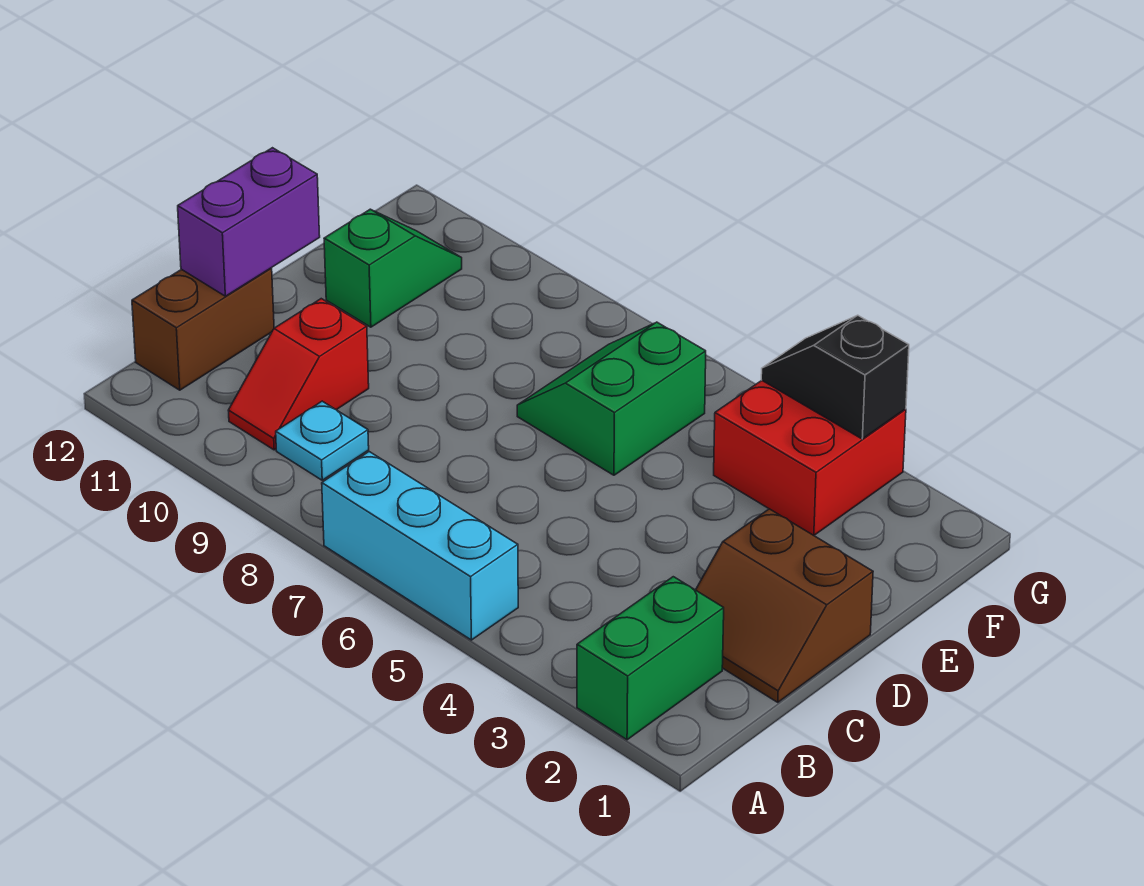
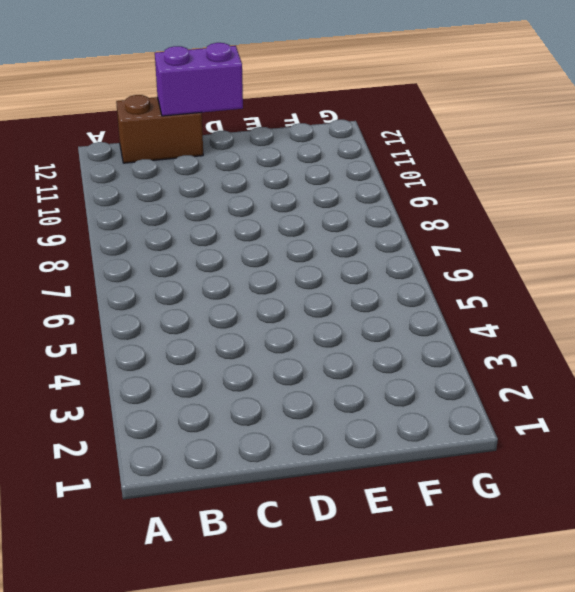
none -> green brick A2:B2 level 1
none -> cyan brick A5:A7 level 1

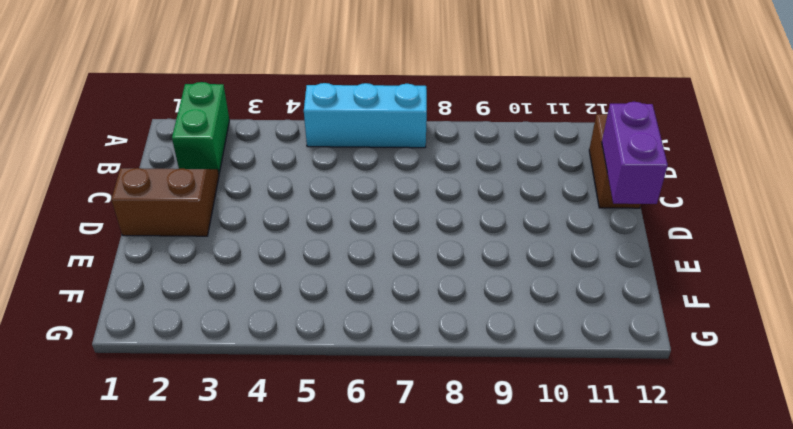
none -> cyan plate B9 level 1
none -> red slope B10:C10 level 1 top C

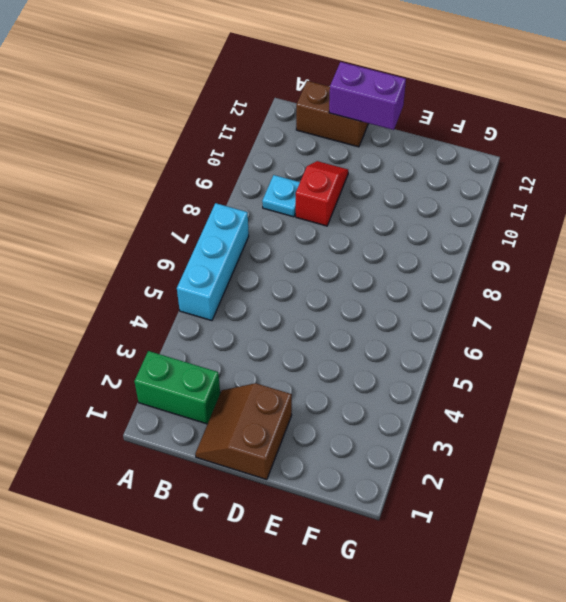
red slope C9:C10 level 1 top 9 -> red slope B10:C10 level 1 top C
none -> green slope E6:F7 level 1 top 6
none -> green slope E11:F11 level 1 top E

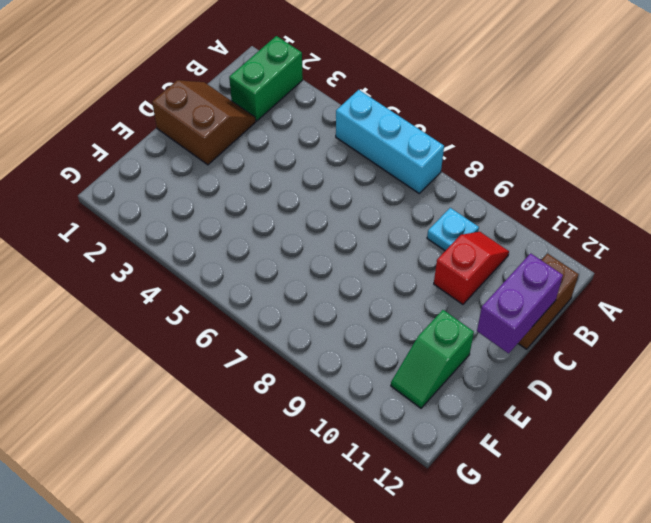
none -> green slope E6:F7 level 1 top 6
none -> red brick F3:G4 level 1

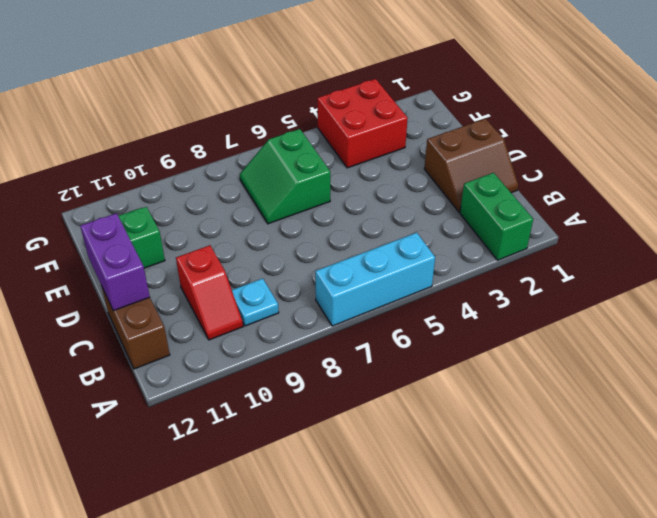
none -> black slope G3:G4 level 2 top 3

